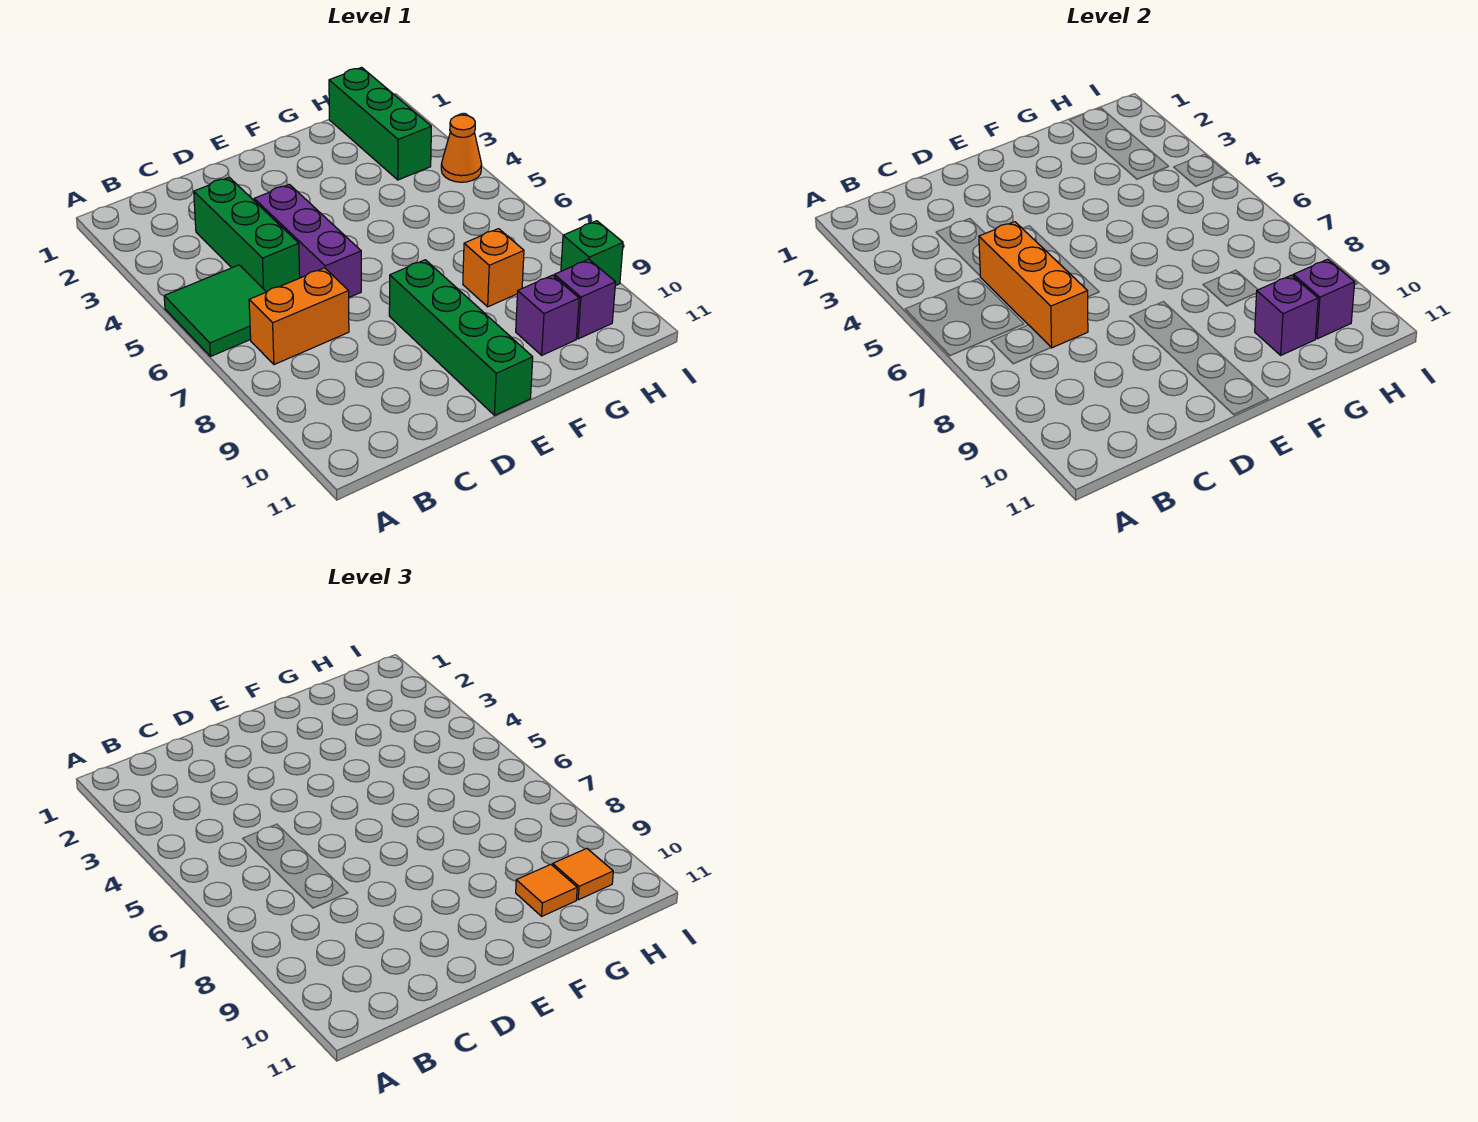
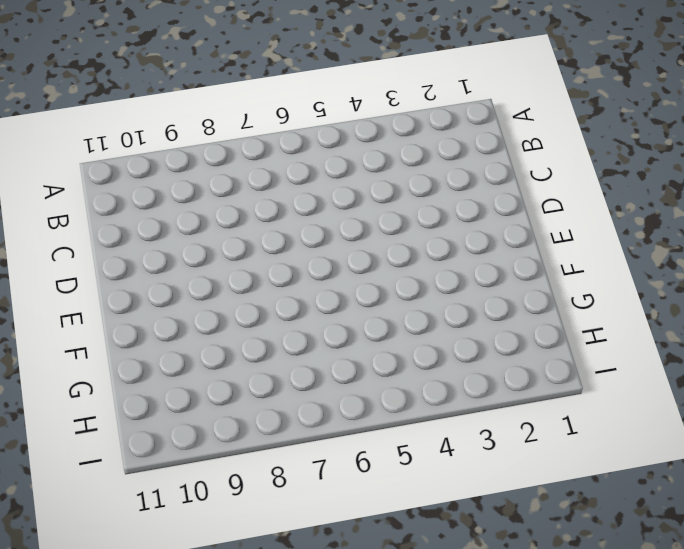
none -> green tile A5:B6 level 1
none -> orange brick B7:C7 level 1
none -> green brick C3:C5 level 1

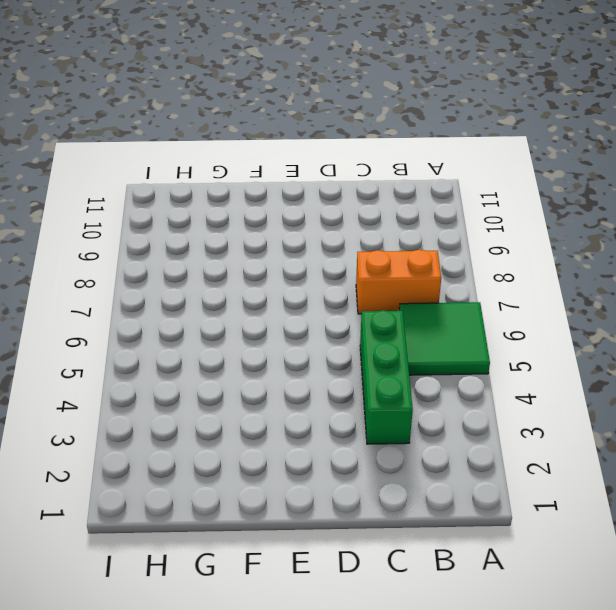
none -> purple brick D4:D6 level 1
none -> green brick E8:E11 level 1
none -> orange brick G8 level 1

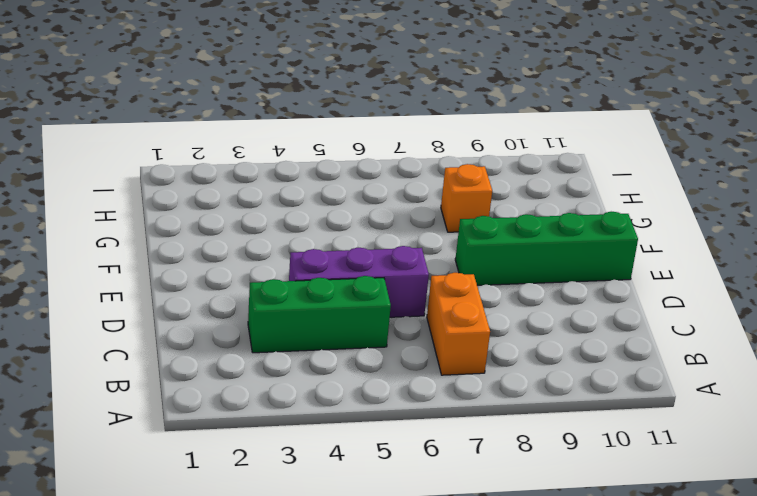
none -> green tile A5:B6 level 1
none -> purple brick G10 level 1
none -> green brick H1:H3 level 1

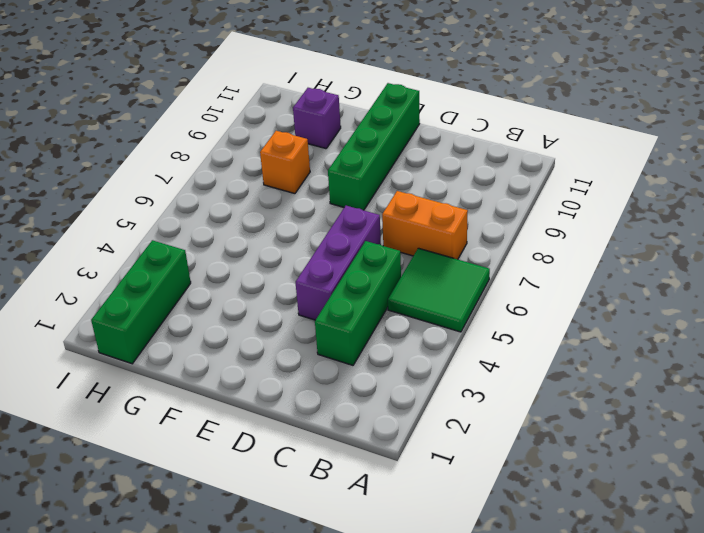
none -> purple brick H10 level 1
none -> orange cone I4 level 1
none -> green brick I9 level 1

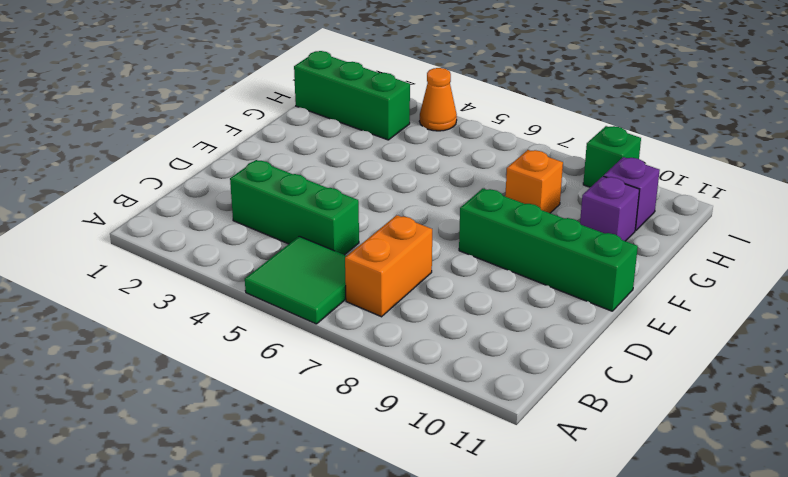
none -> purple brick D4:D6 level 1
none -> orange brick C5:C7 level 2
none -> purple brick G10 level 2

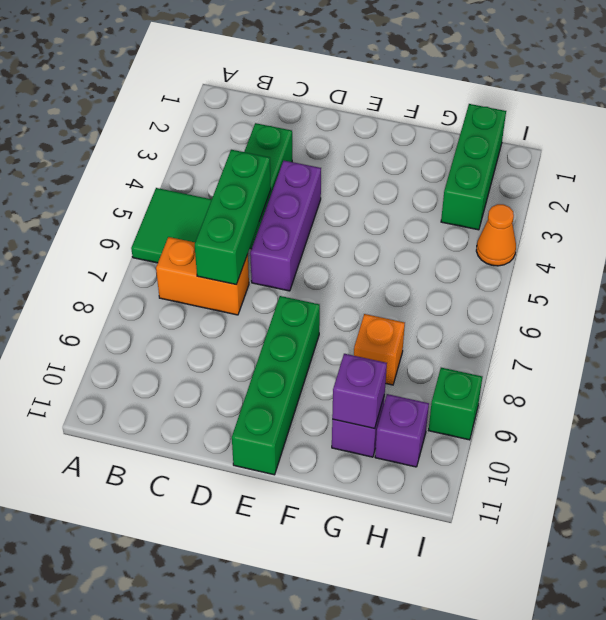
green brick C5:C7 level 2 -> orange brick C5:C7 level 2
none -> purple brick H10 level 2
none -> orange tile G10 level 3
none -> orange tile H10 level 3

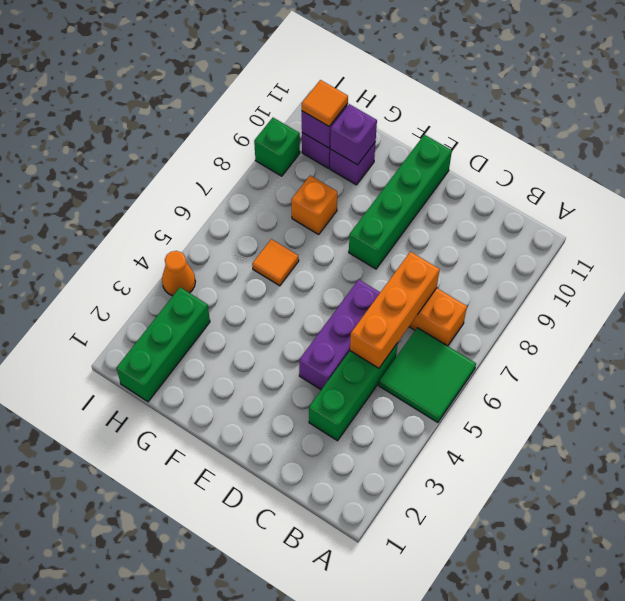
orange tile G6 level 1 -> orange tile G10 level 3

